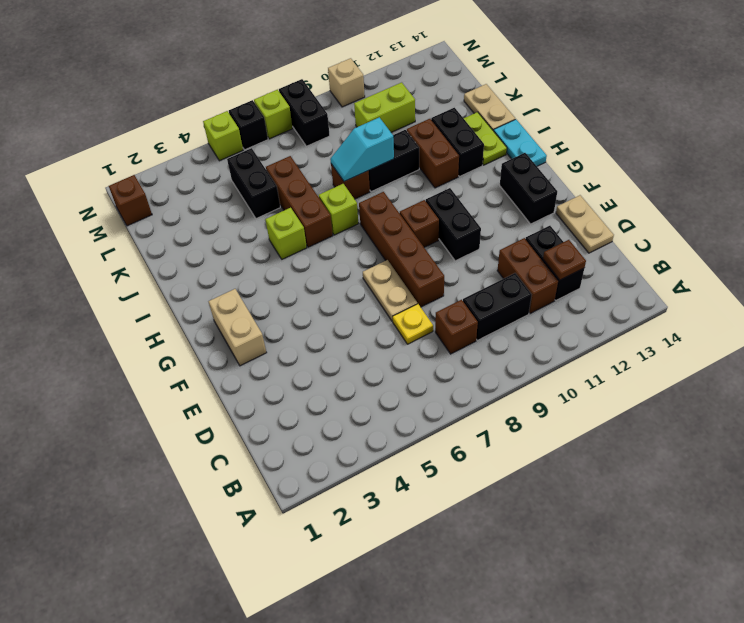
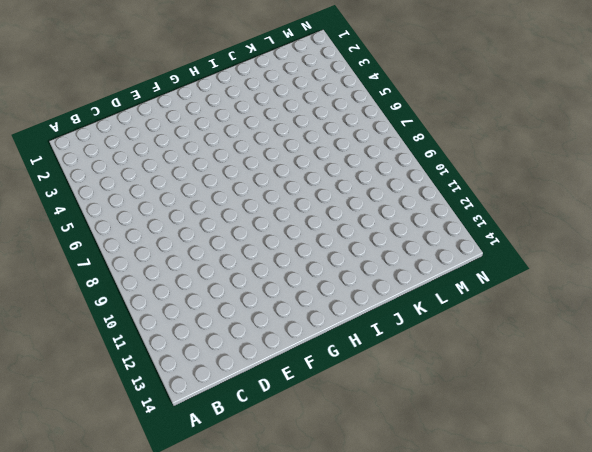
none -> brown brick C8 level 1
none -> black brick C9:C10 level 1
none -> brown brick C11:D11 level 1
none -> black brick C12:D12 level 1

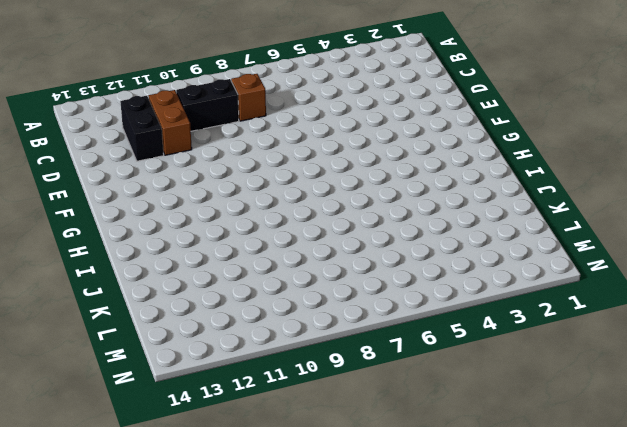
none -> yellow plate D7 level 1
none -> tan plate D14:E14 level 1
none -> tan plate E7:F7 level 1
none -> brown brick E8:H8 level 1

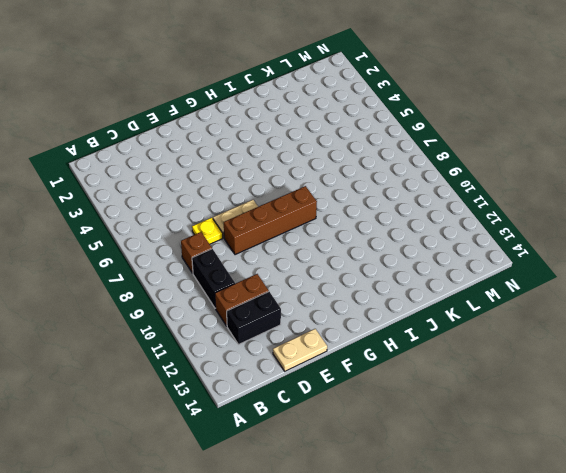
none -> tan brick F2:G2 level 1
none -> black brick F10:G10 level 1
none -> black brick F13:G13 level 1
none -> brown brick G9 level 1

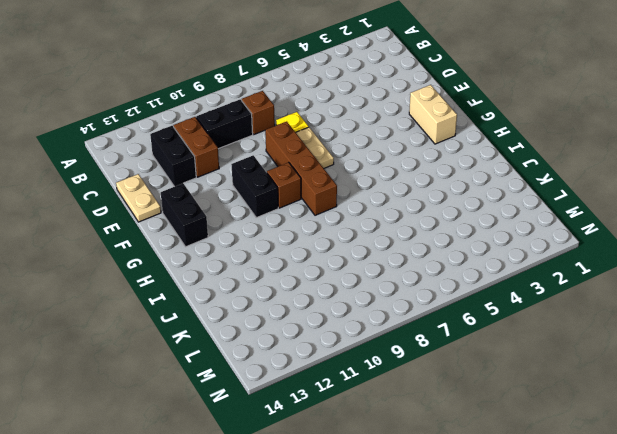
none -> cyan plate H14:I14 level 1
none -> lime brick I5 level 1
none -> brown brick I6:K6 level 1
none -> lime brick I7 level 1

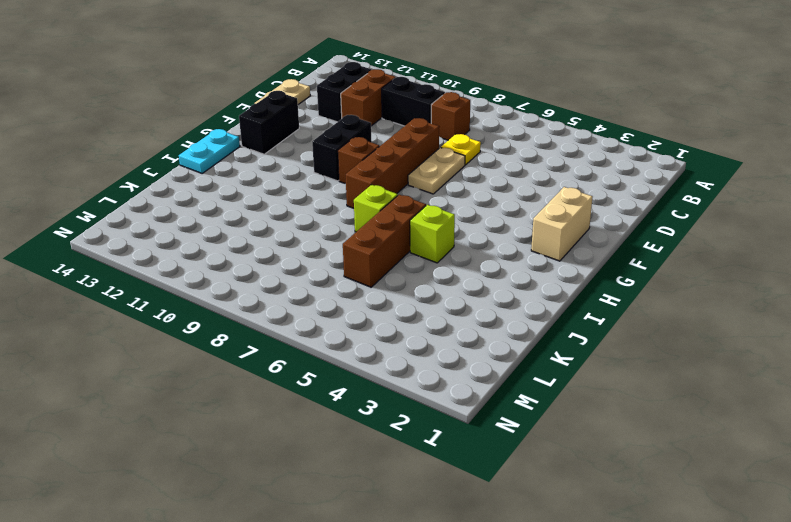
none -> brown brick I11:J11 level 1
none -> black brick I12:J12 level 1
none -> lime plate I13:J13 level 1
none -> brown brick J8 level 1

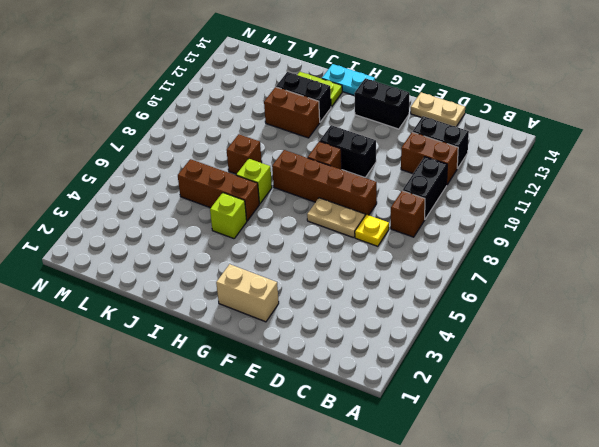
none -> black brick J9:J10 level 1
none -> tan plate J14:K14 level 1
none -> black brick K5:L5 level 1
none -> lime brick L10:L11 level 1

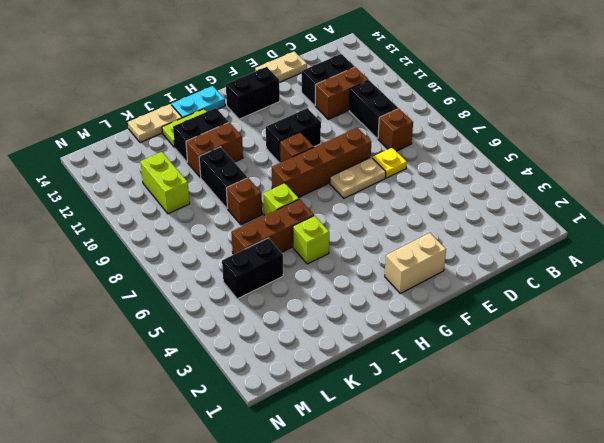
none -> brown brick M1 level 1
none -> black brick M8:N8 level 1
none -> lime brick N5 level 1
none -> black brick N6 level 1

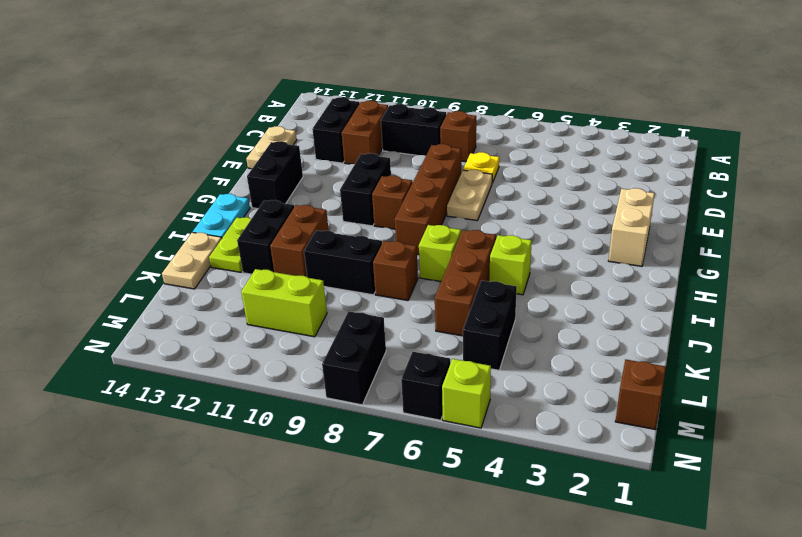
none -> lime brick N7 level 1
none -> tan brick N10 level 1
none -> brown plate C12 level 2
none -> cyan slope J8:J9 level 2 top 9

